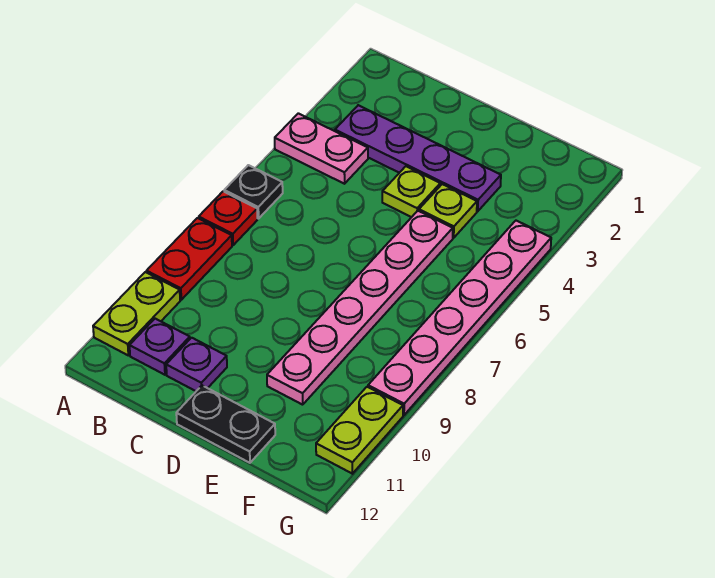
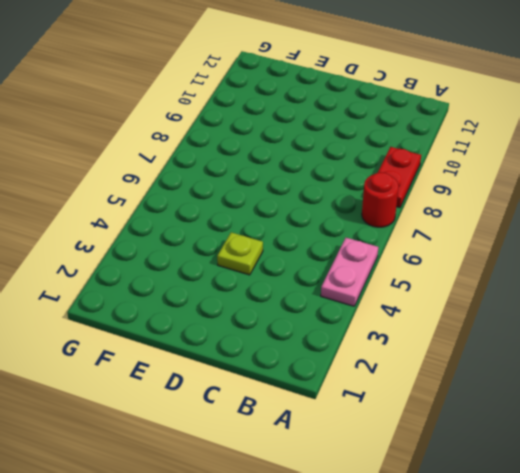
pink plate A4:A5 level 1 -> pink plate A4:B4 level 1
red round brick A7 level 1 -> red plate A7 level 1
none -> black plate A6 level 1
none -> lime plate A10:A11 level 1
none -> purple plate B3:E3 level 1

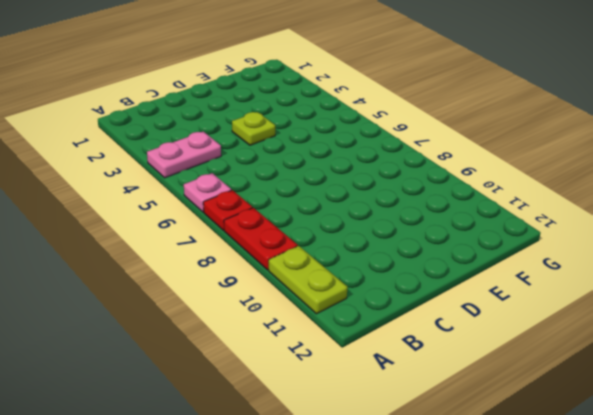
pink plate A6 level 1 -> black plate A6 level 1
none -> purple plate B3:E3 level 1
none -> purple plate B11 level 1
none -> purple plate C11 level 1

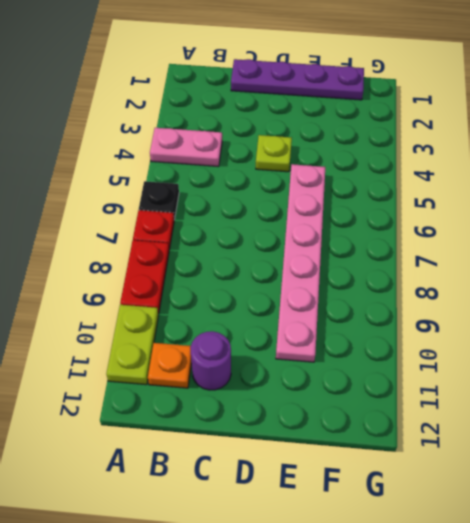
orange plate B11 level 1 -> purple plate B11 level 1
purple plate C1:F1 level 1 -> purple plate B3:E3 level 1
purple round brick C11 level 1 -> purple plate C11 level 1
none -> black plate D12:E12 level 1
none -> lime plate E4 level 1
none -> pink plate G4:G9 level 1

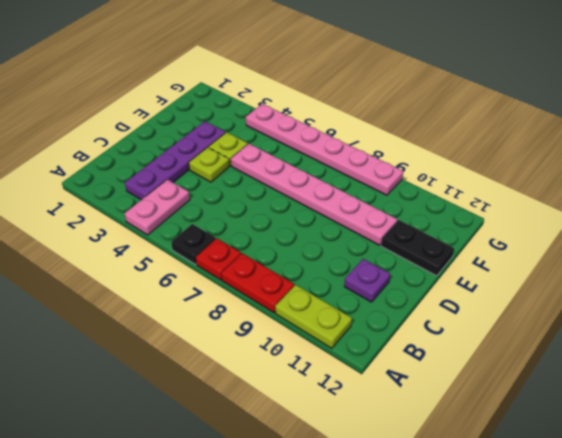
black plate E11:E12 level 1 -> black plate D12:E12 level 1
none -> purple plate B11 level 1
none -> lime plate G10:G11 level 1

